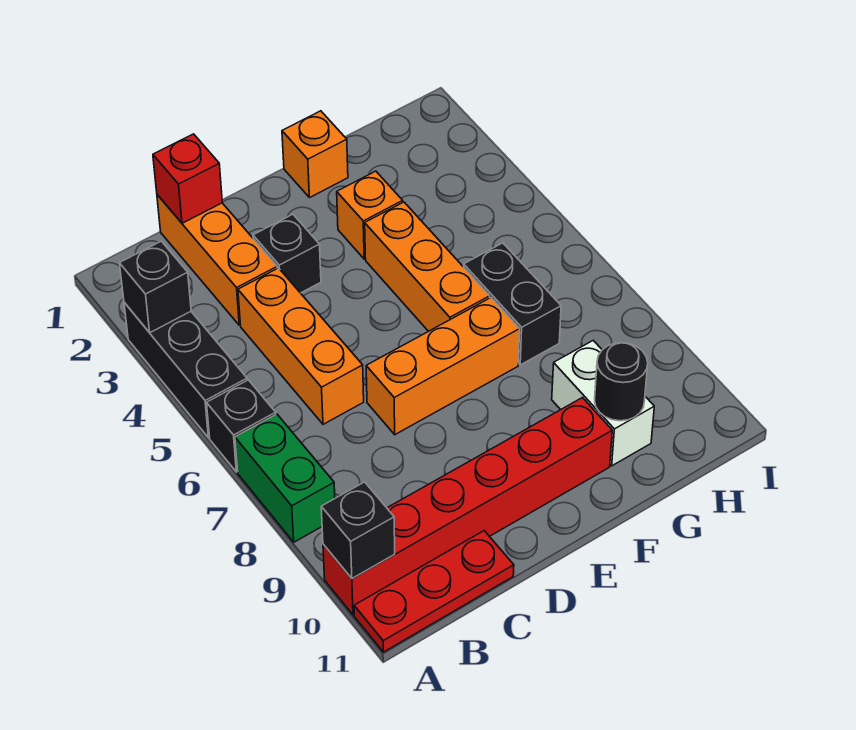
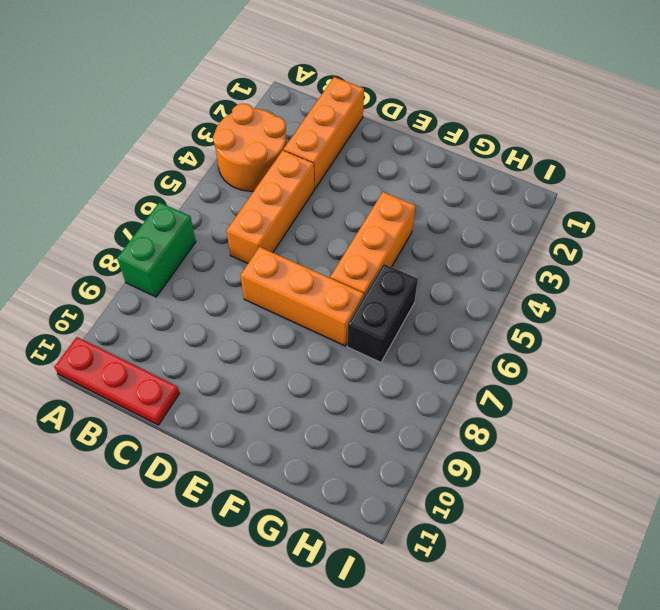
orange round brick A3:B4 level 1 -> black brick A3:A5 level 1
none -> black brick A6 level 1
none -> red brick A10:F10 level 1
none -> black brick D3 level 1

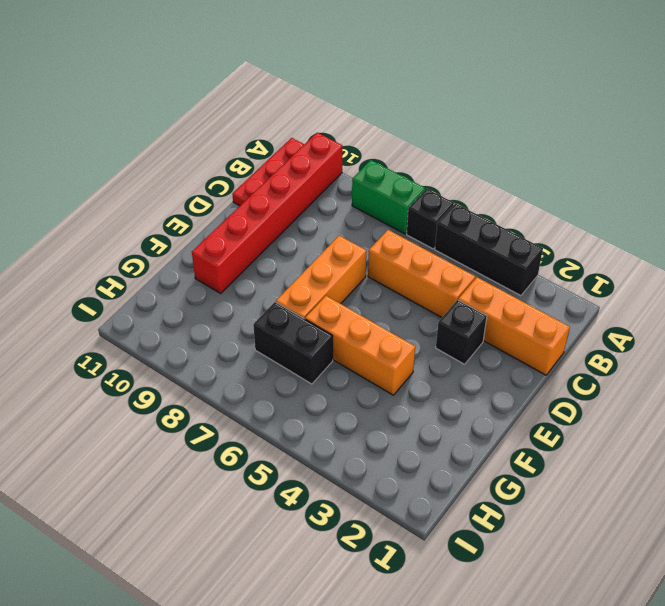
none -> orange brick F1 level 1
none -> orange brick F3 level 1
none -> white brick G9:G10 level 1

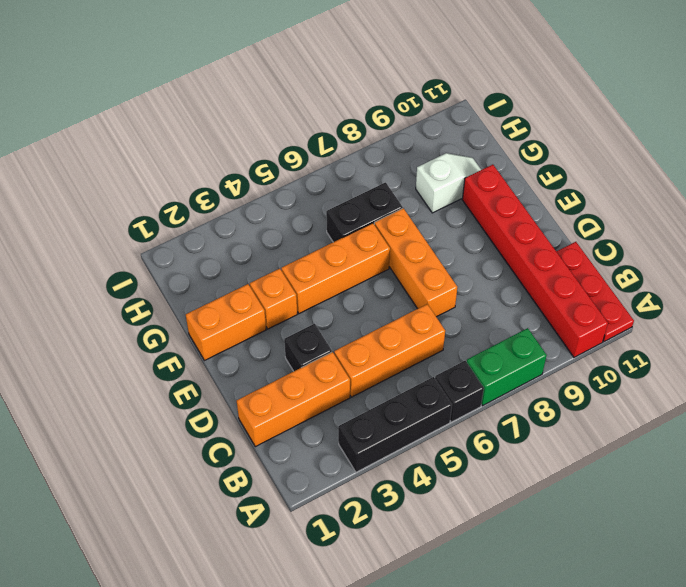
orange brick F1:F2 level 1 -> orange brick F1 level 1
white slope G9:G10 level 1 top 9 -> white brick G9:G10 level 1
none -> black brick A3 level 2
none -> black brick A10 level 2
none -> red brick C1 level 2

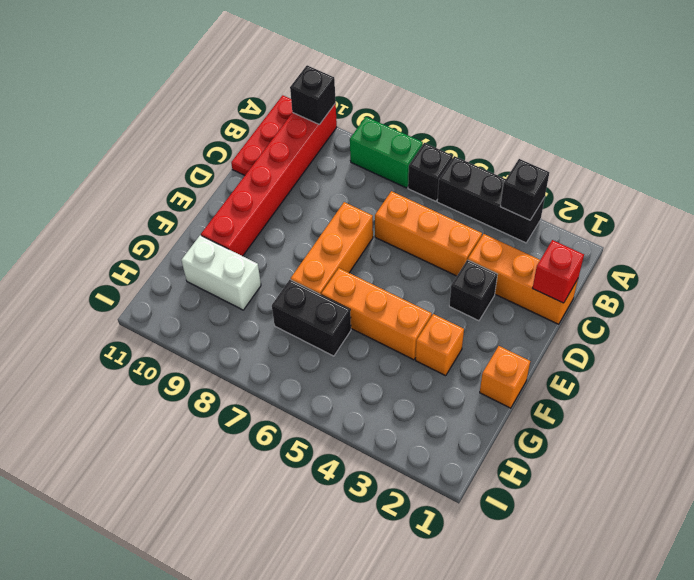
none -> black round brick G10 level 2

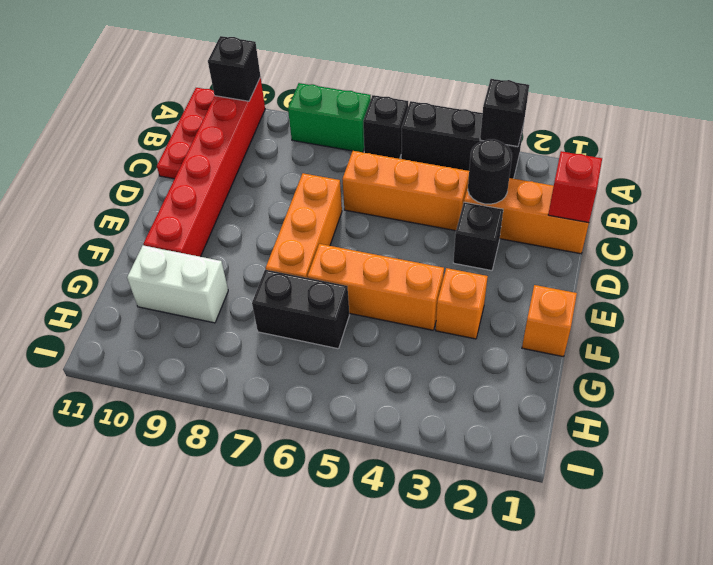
black round brick C3 level 2 -> black round brick G10 level 2

